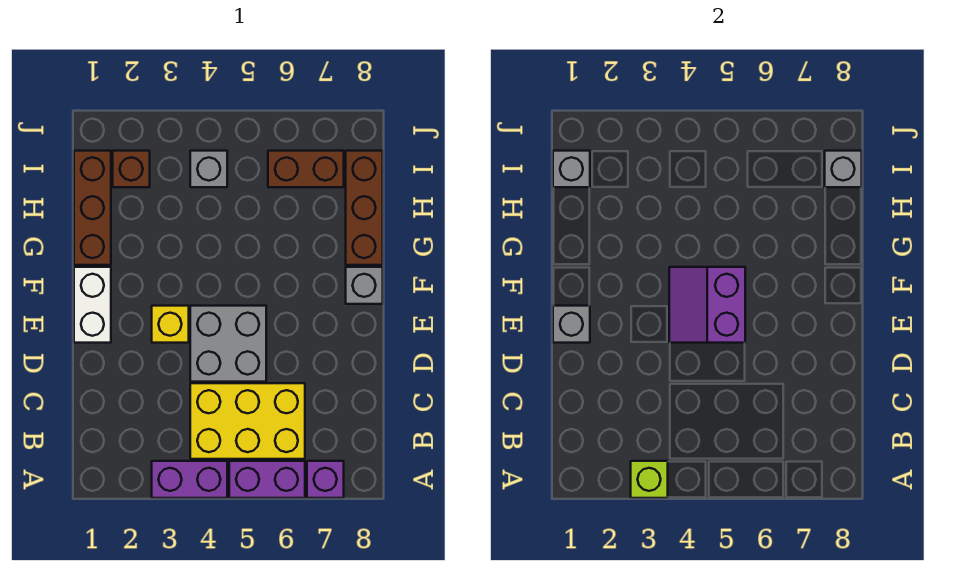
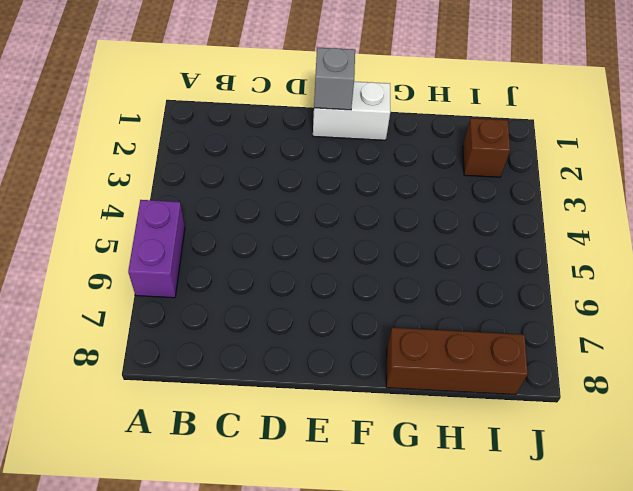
none -> purple brick A3:A4 level 1
none -> purple brick A7 level 1
none -> yellow brick B4:C6 level 1

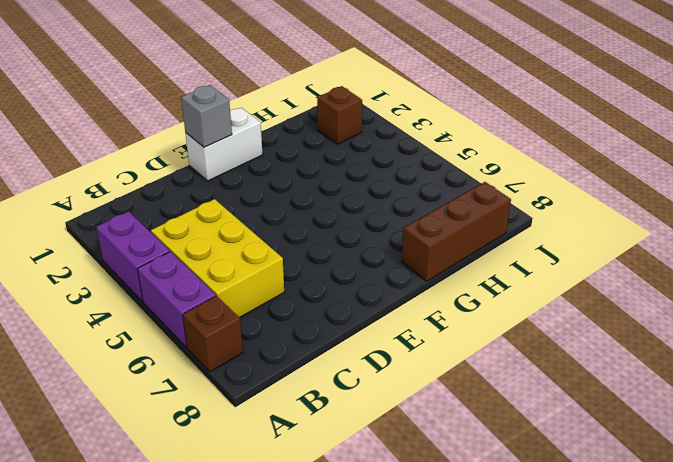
brown brick A7 level 1 -> purple brick A7 level 1
none -> grey brick D4:E5 level 1
none -> yellow brick E3 level 1
none -> grey brick F8 level 1

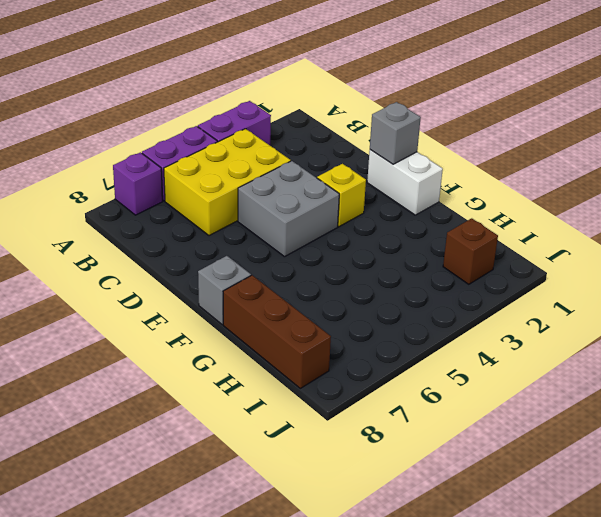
none -> brown brick G1:I1 level 1
none -> grey brick I4 level 1
none -> brown brick I6:I7 level 1

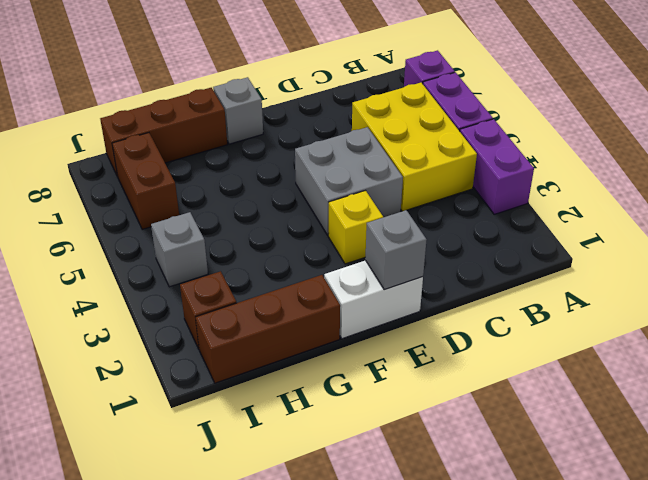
none -> lime brick A3 level 2
none -> purple slope E4:F5 level 2 top 5
none -> grey brick I1 level 2

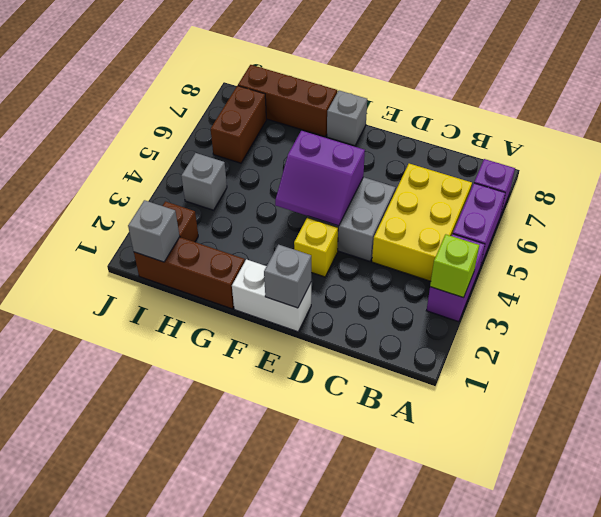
none -> grey brick I8 level 2

